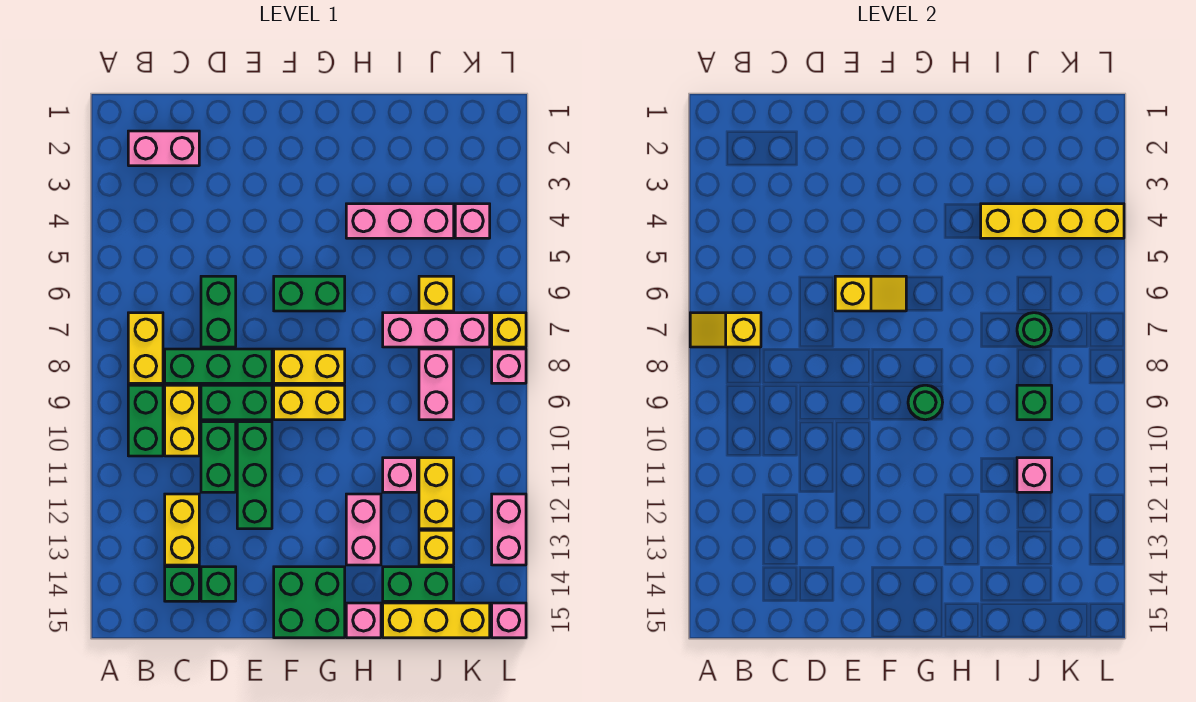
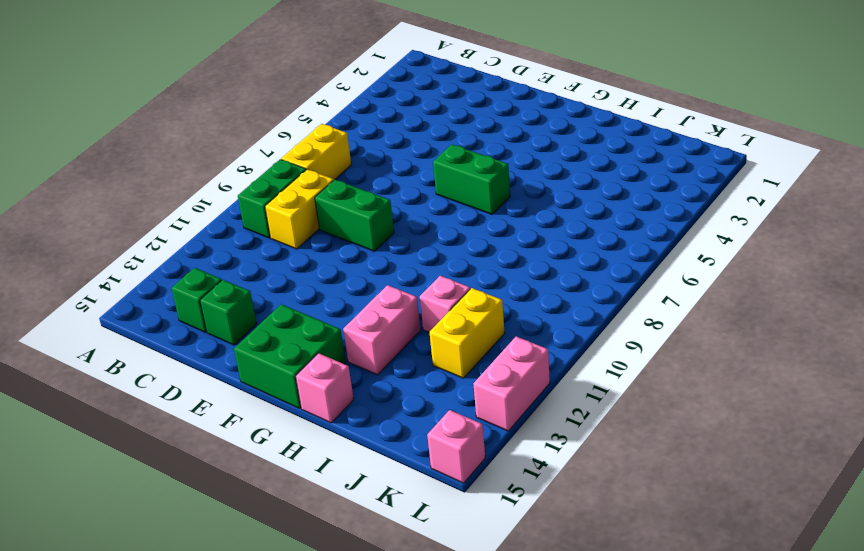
none -> pink brick B2:C2 level 1
none -> green brick C8:E8 level 1
none -> yellow brick C12:C13 level 1
none -> green brick D6:D7 level 1

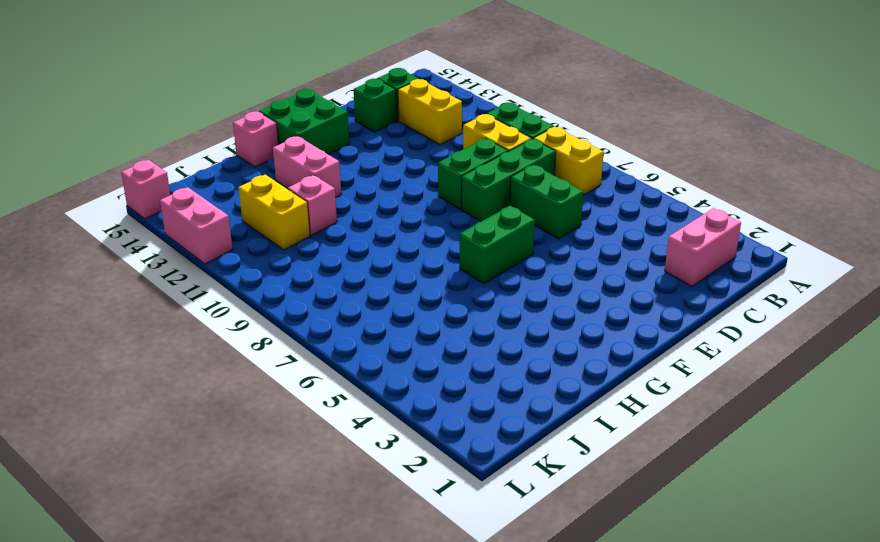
none -> green brick D10:D11 level 1
none -> green brick E10:E12 level 1
none -> yellow brick F8:G8 level 1
none -> yellow brick F9:G9 level 1

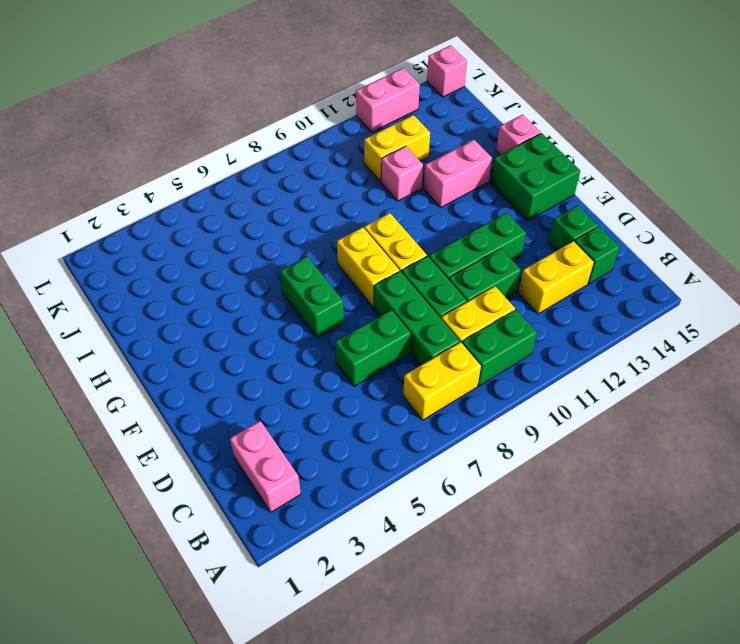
none -> pink brick H4:J4 level 1
none -> pink brick I7:K7 level 1
none -> green brick I14:J14 level 1
none -> yellow brick I15:K15 level 1

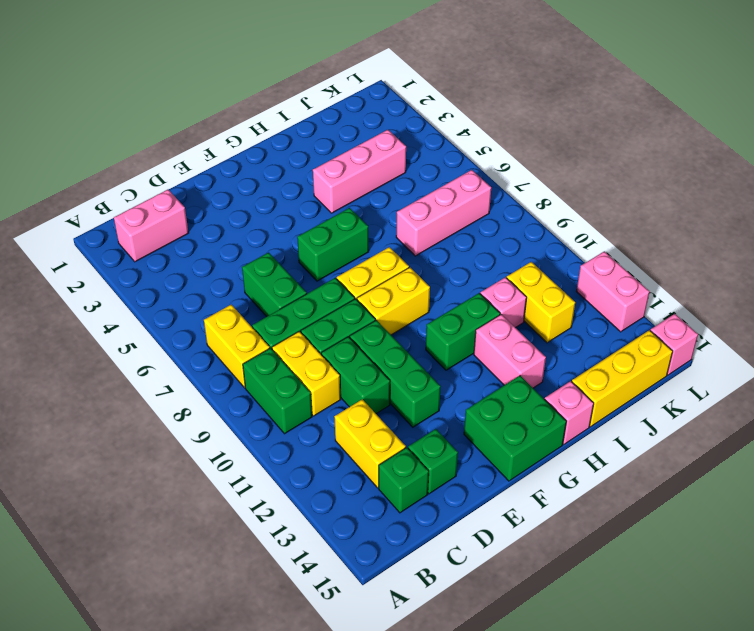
green brick G11:H11 level 1 -> green brick I14:J14 level 1
none -> yellow brick J6 level 1
none -> pink brick J8:J9 level 1
none -> yellow brick J13 level 1
none -> pink brick K4 level 1

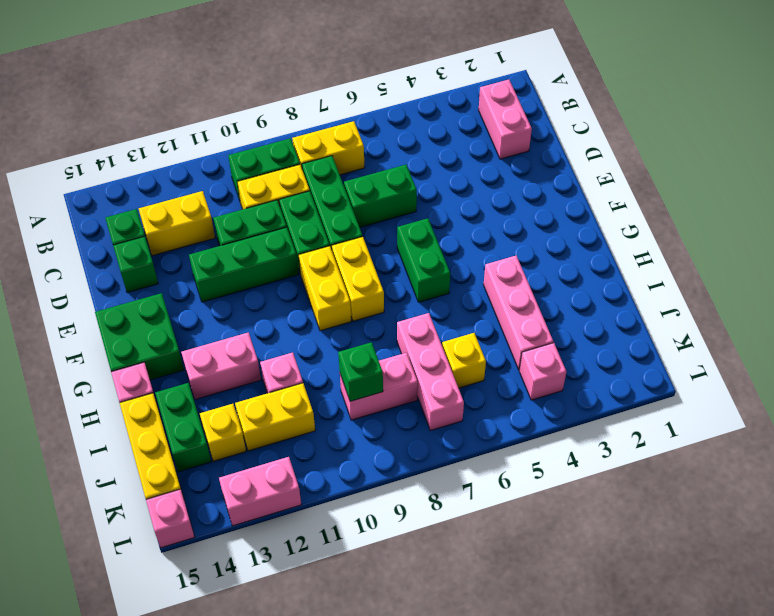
none -> yellow brick L7 level 1
none -> pink brick L8 level 1
none -> yellow slope A7:B7 level 2 top B
none -> yellow slope E6:F6 level 2 top E

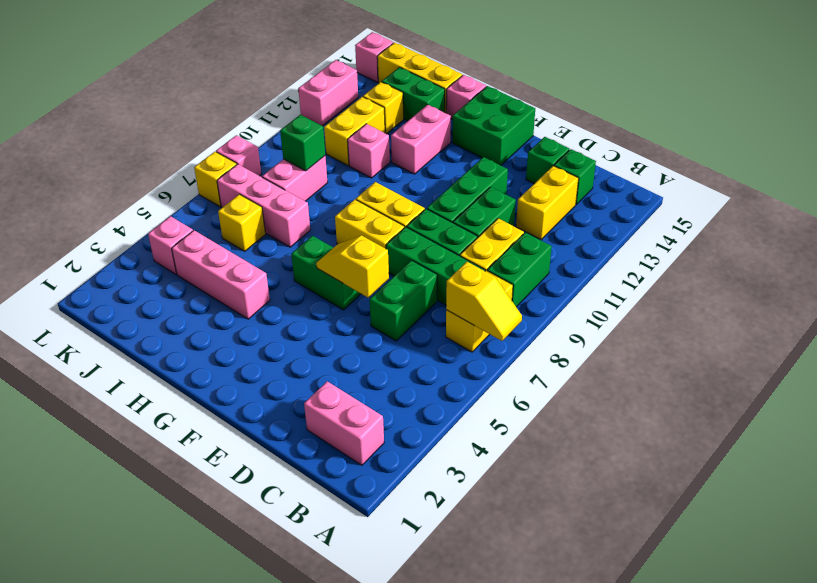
none -> green round brick G9 level 2
none -> yellow brick I4:L4 level 2
none -> green round brick J7 level 2
none -> pink brick J11 level 2

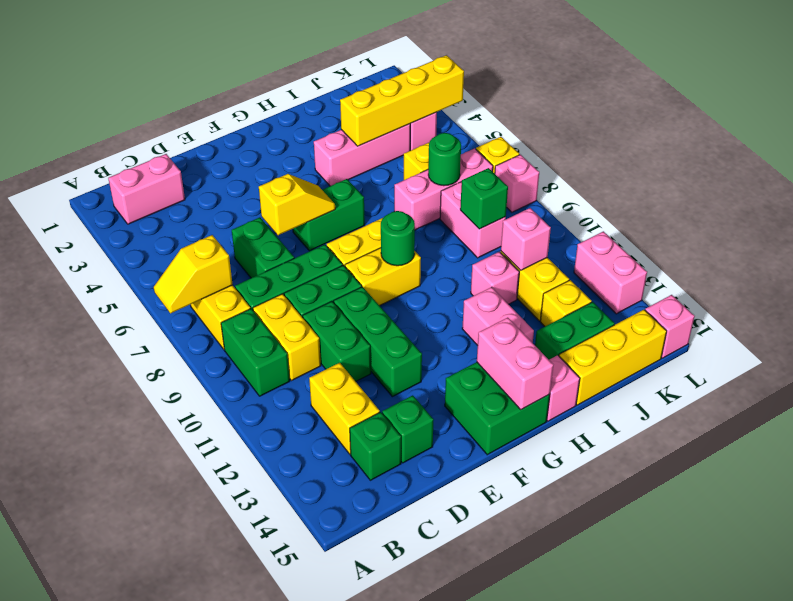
pink brick G14:G15 level 2 -> none

